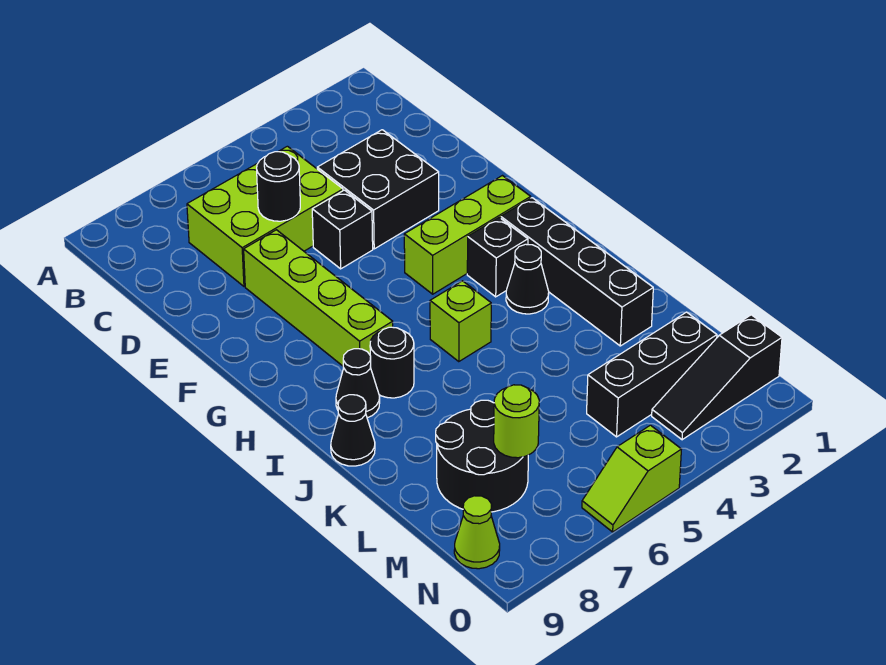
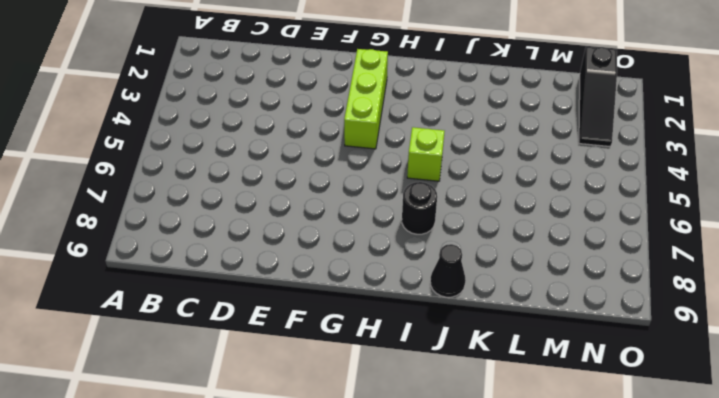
none -> lime brick C5:D7 level 1
none -> black brick D3:E4 level 1
none -> black brick E5 level 1

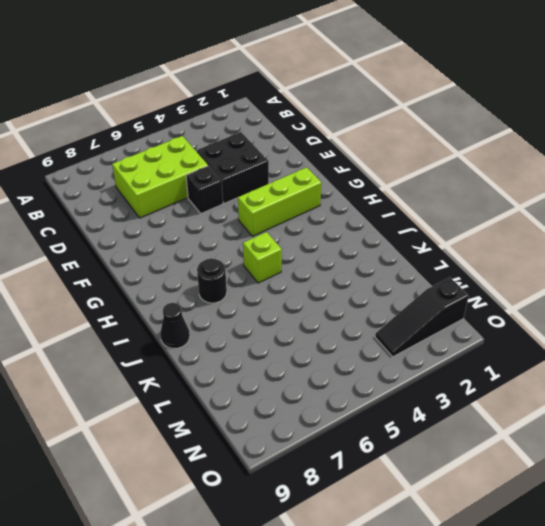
none -> lime brick E7:H7 level 1
none -> black brick H2:K2 level 1
none -> black brick H3 level 1

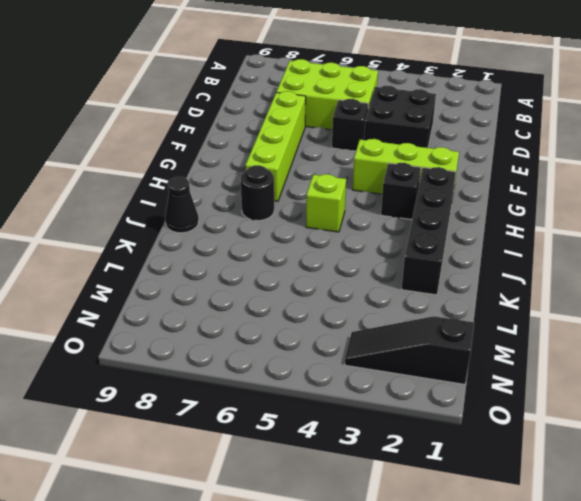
none -> black cone I3 level 1
none -> black cone I8 level 1
none -> black round brick L7:M8 level 1

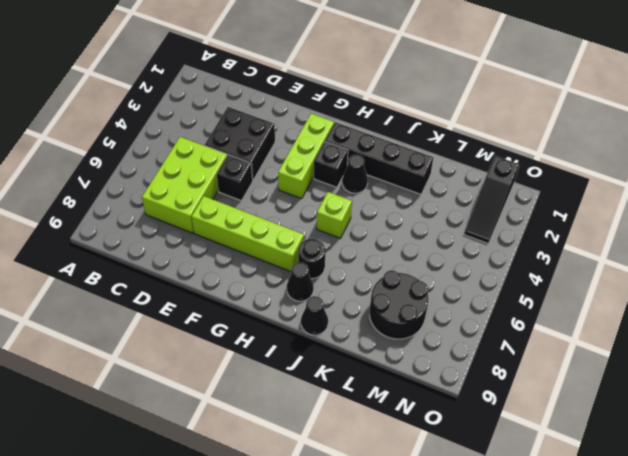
none -> black brick M2:M4 level 1
none -> lime cone N9 level 1
none -> lime slope O5:O6 level 1 top 5

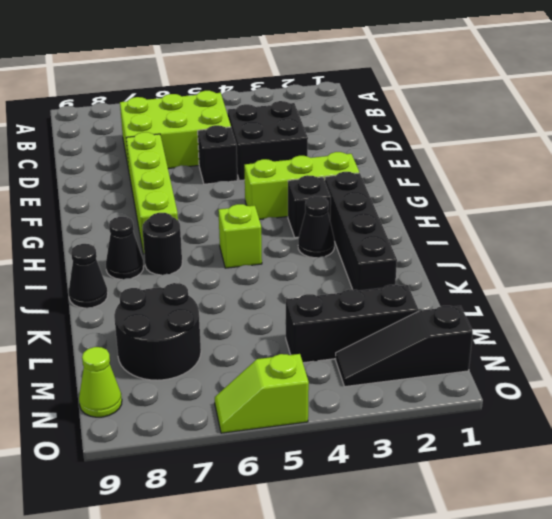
none -> black round brick D6 level 2
none -> lime round brick M7 level 2

